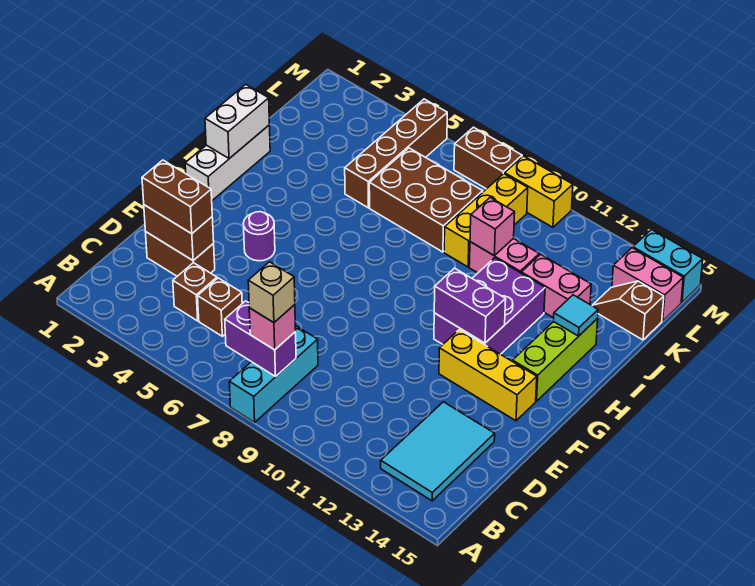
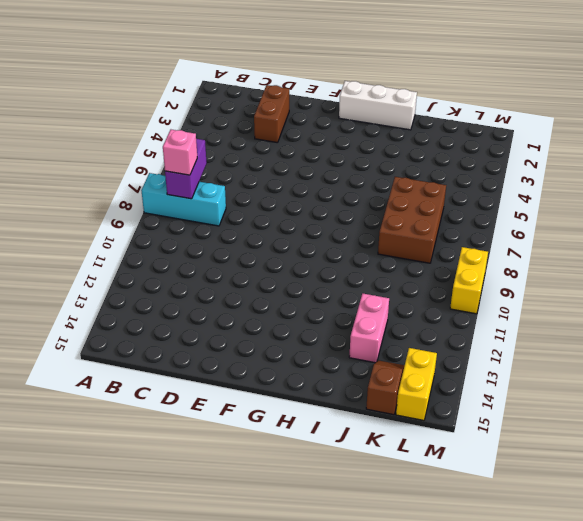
yellow brick L14:L15 level 1 -> pink brick L14:L15 level 1
none -> cyan tile B13:D14 level 1
none -> brown brick C4 level 1
none -> brown brick C5 level 1

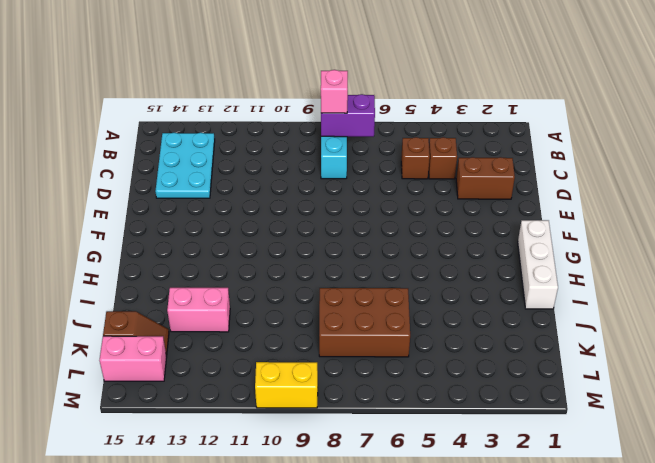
cyan plate B13:D14 level 1 -> cyan tile B13:D14 level 1
none -> purple round brick F4 level 1
none -> yellow brick F12:F14 level 1
none -> purple brick G11:I12 level 1

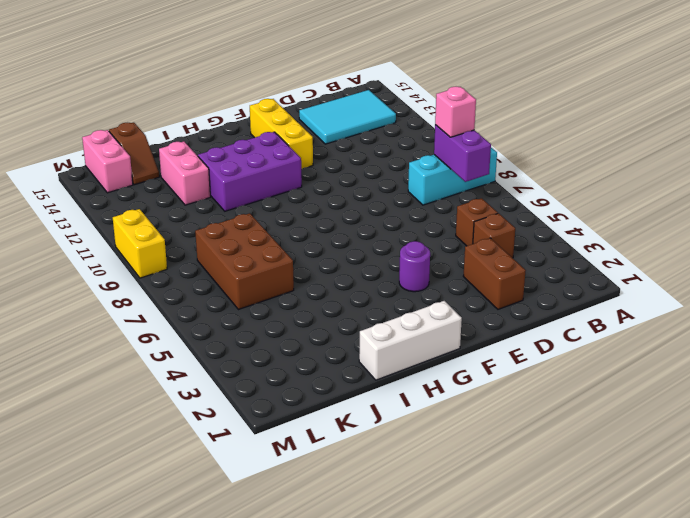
none -> lime brick G14:I14 level 1
none -> brown brick J5:M5 level 1
none -> yellow brick J9:L9 level 1

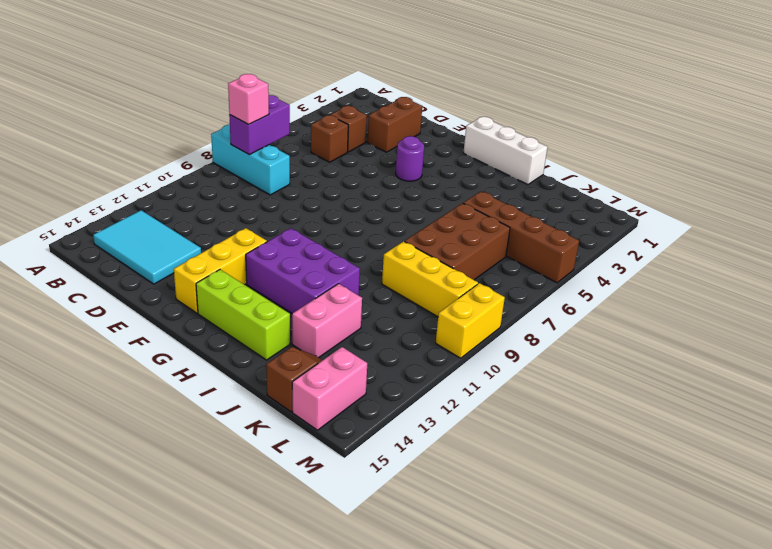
none -> pink brick J10:J11 level 1
none -> brown brick M7:M8 level 1
none -> cyan brick M14:M15 level 1

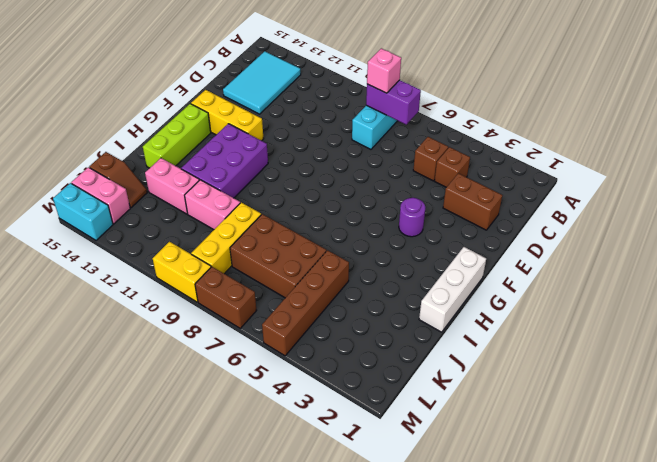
none -> brown brick D2:D3 level 2
none -> purple brick G11:G12 level 2
none -> white brick H1:I1 level 2

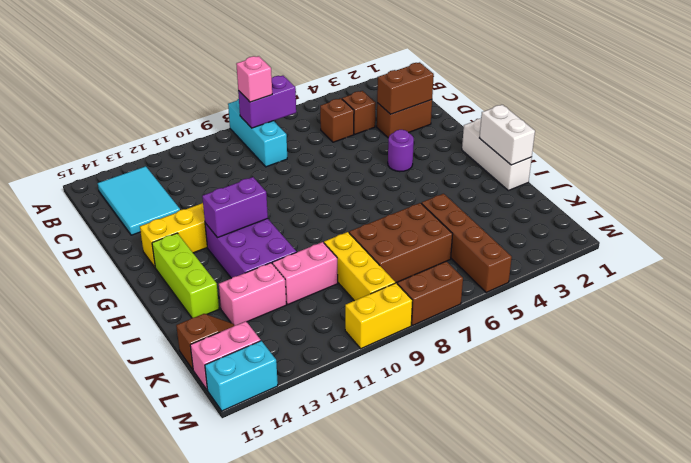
none -> cyan tile I14 level 2
none -> pink brick J10 level 2
none -> brown brick D2:D3 level 3

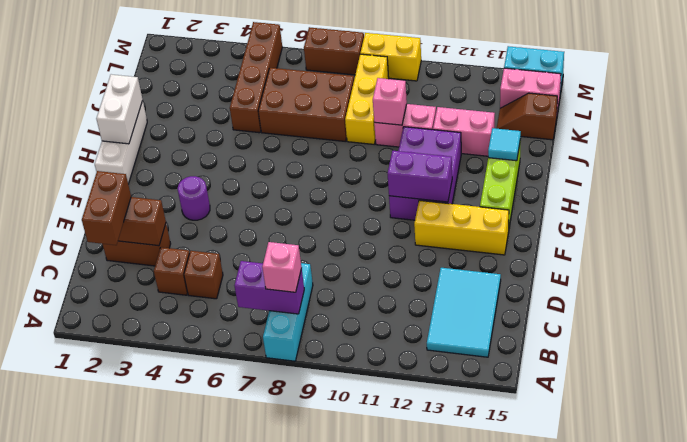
brown brick C2:D2 level 3 -> brown brick D2:D3 level 3
none -> tan brick B8 level 4

